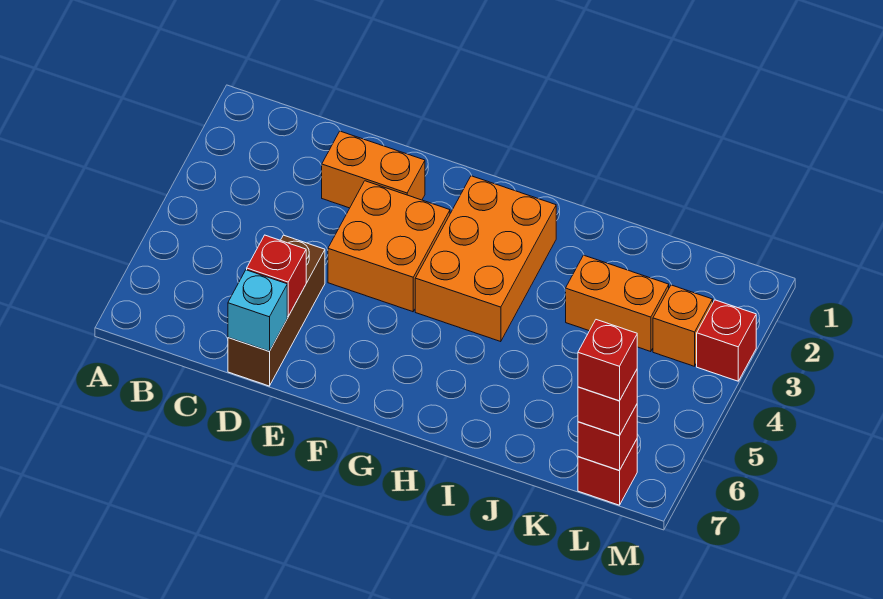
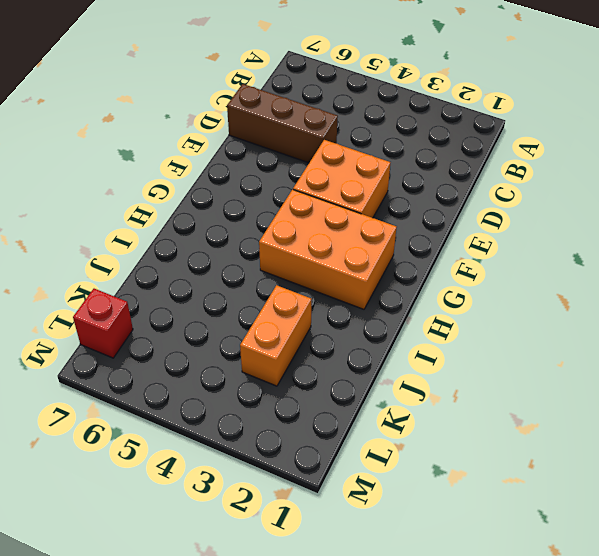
none -> orange brick D2:E2 level 1
none -> orange brick L3 level 1
none -> red brick M3 level 1

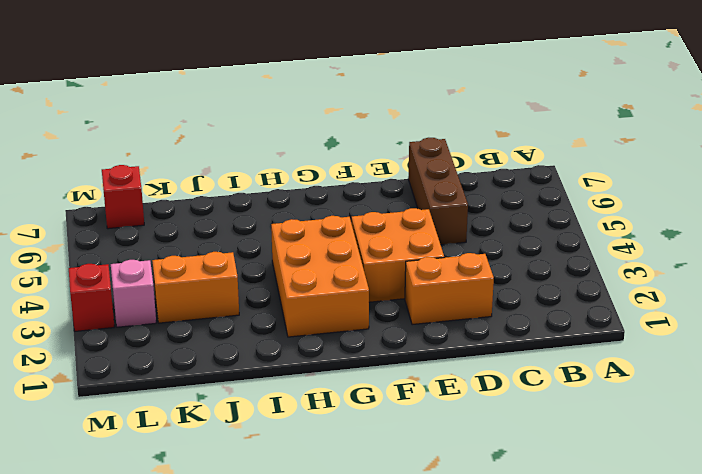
pink brick L3 level 1 -> orange brick L3 level 1
none -> red brick D6 level 2
none -> cyan brick D7 level 2
none -> red brick L7 level 2

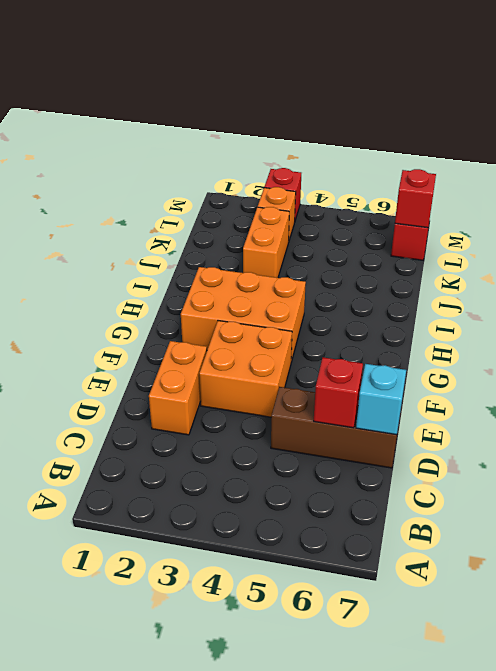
none -> red brick L7 level 3
none -> red brick L7 level 4

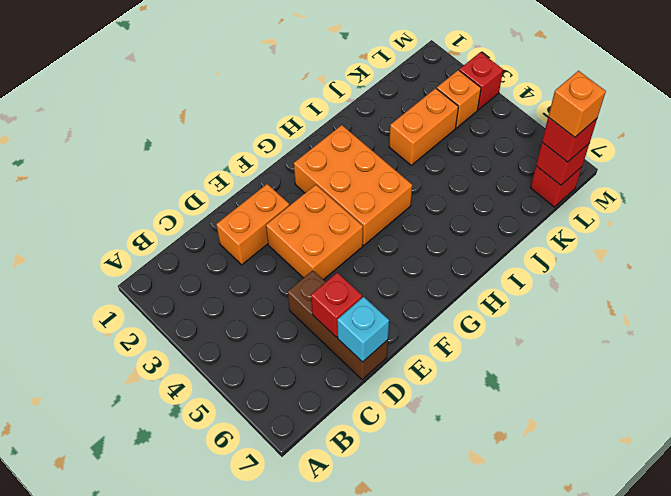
orange brick L7 level 4 -> red brick L7 level 4

